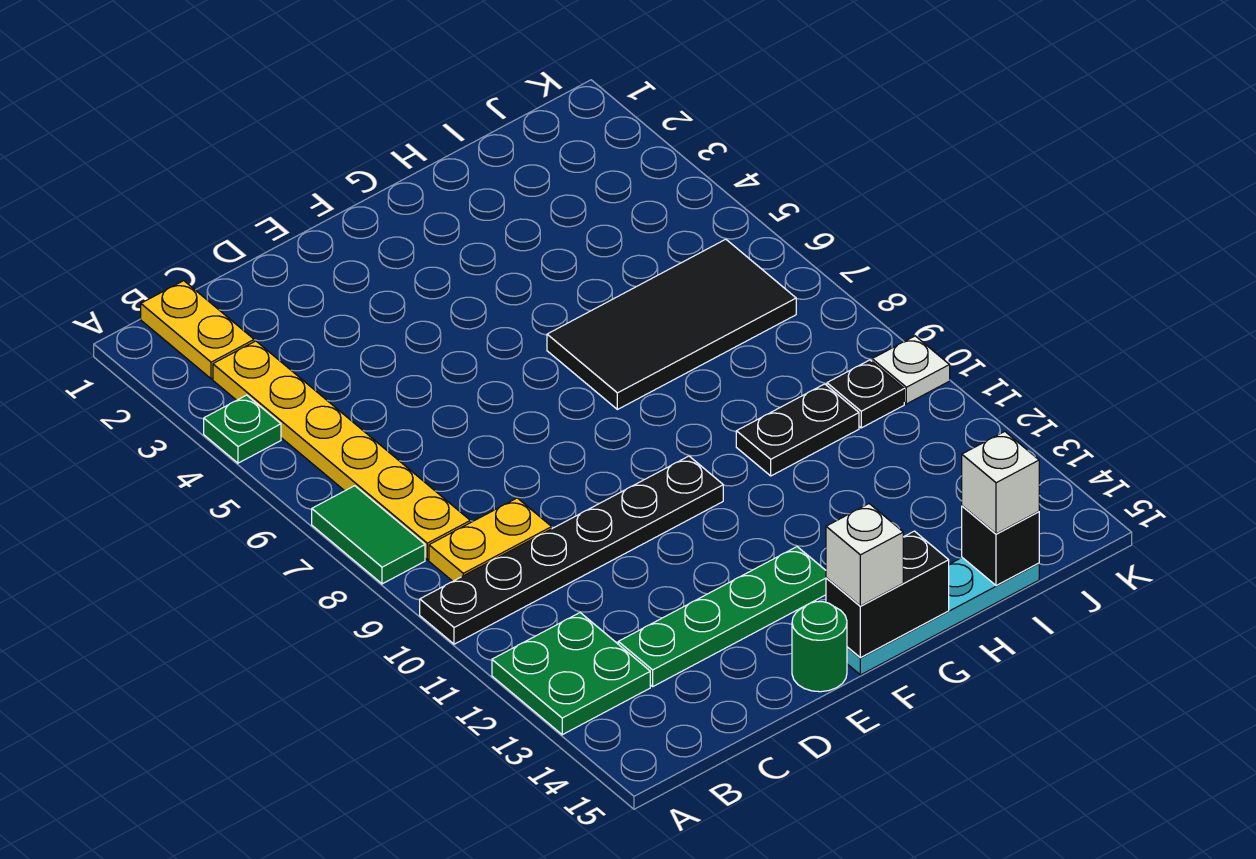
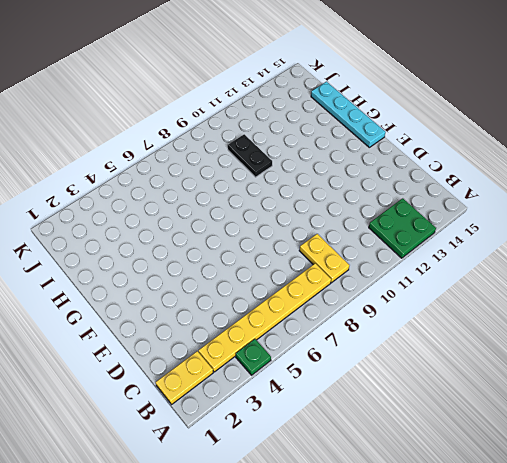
none -> green tile A7:A8 level 1
none -> black plate A10:F10 level 1
none -> green plate C13:F13 level 1

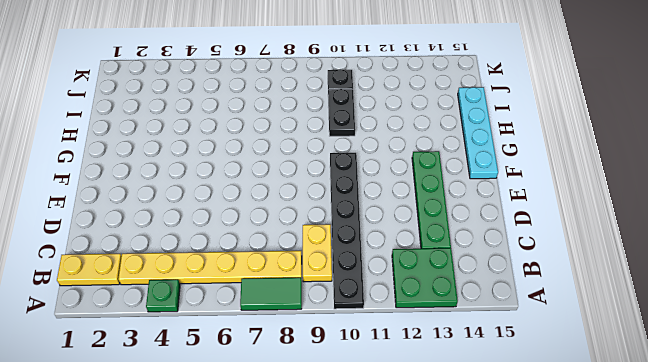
none -> green round brick E15 level 1
none -> black tile G6:J7 level 1
none -> white plate K10 level 1

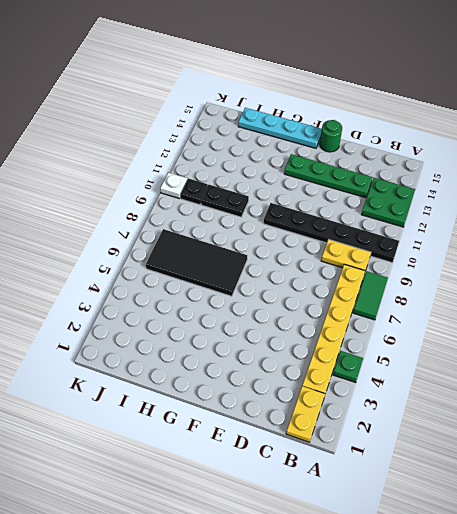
none -> black brick F15:G15 level 2
none -> black brick I15 level 2
none -> white brick F15 level 3

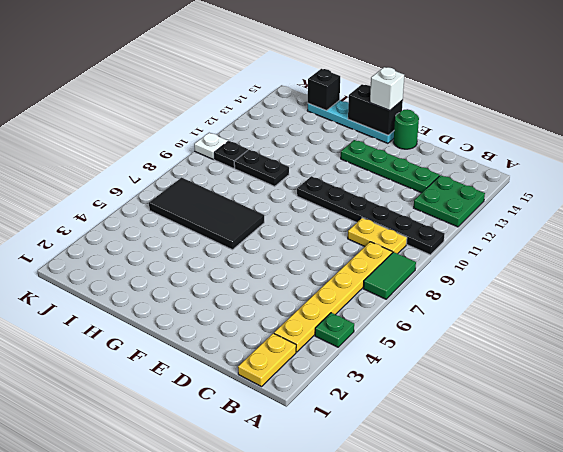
none -> white brick I15 level 3

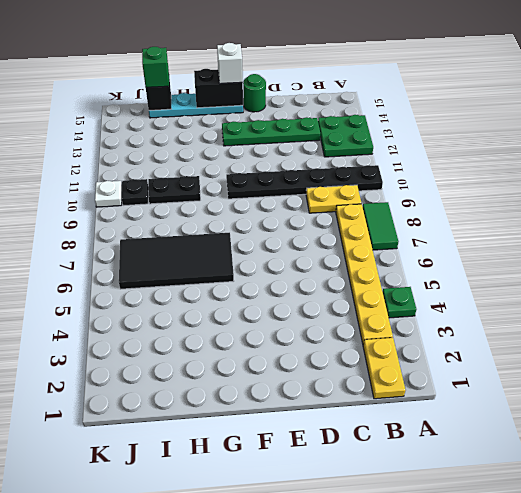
green brick I15 level 3 -> white brick I15 level 3

